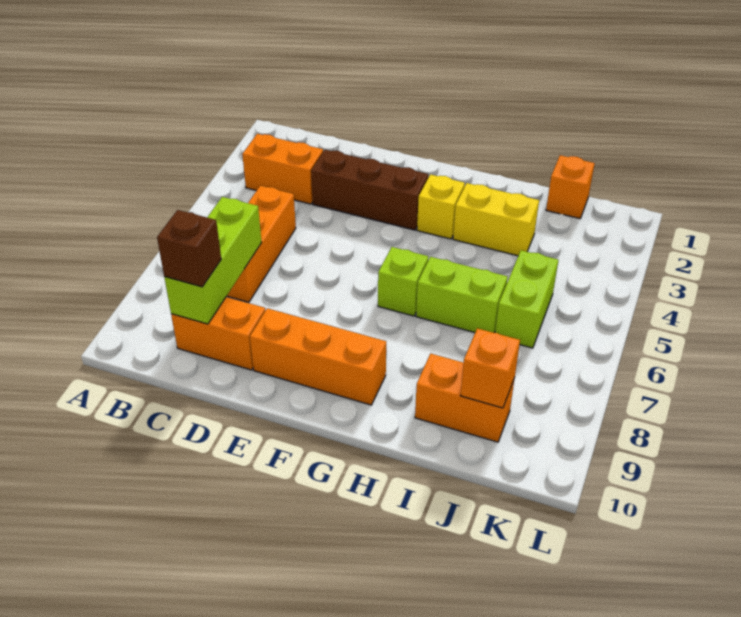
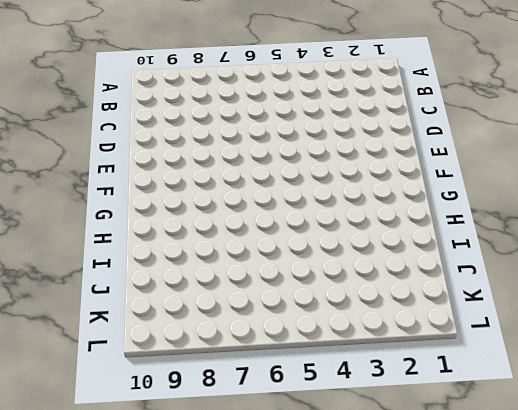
none -> orange brick B3:C3 level 1
none -> orange brick C5:C7 level 1
none -> orange brick C9:D9 level 1

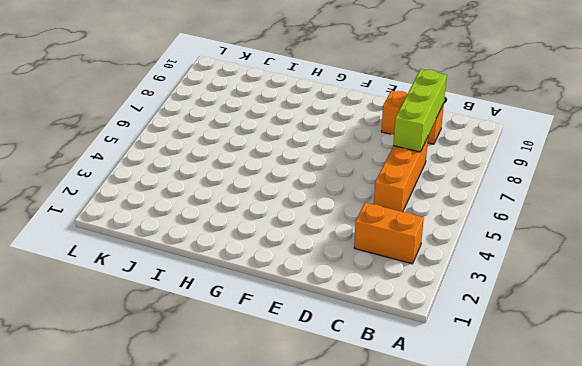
none -> brown brick D3:F3 level 1
none -> orange brick E9:G9 level 1
none -> yellow brick G3 level 1

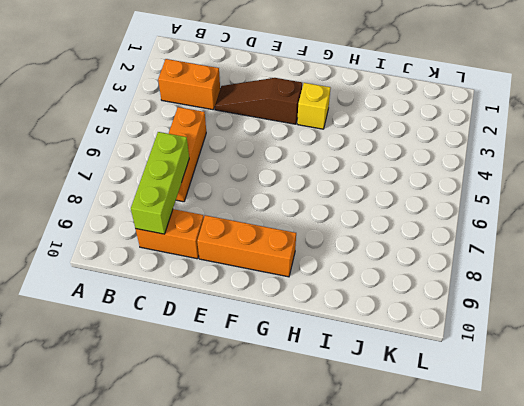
brown slope D3:F3 level 1 top F -> brown brick D3:F3 level 1
none -> lime brick G6 level 1
none -> yellow brick H3:I3 level 1
none -> lime brick H6:I6 level 1

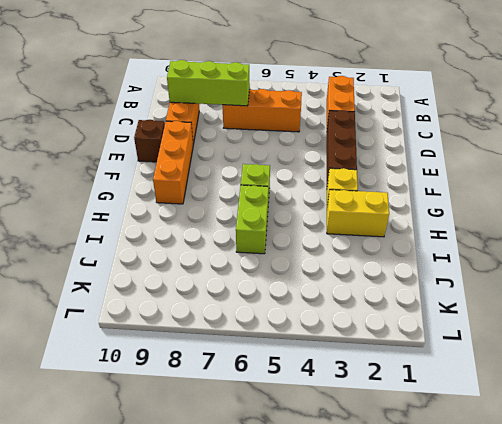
brown brick E10 level 1 -> brown brick C9 level 3
yellow brick H2:H3 level 1 -> yellow brick H3:I3 level 1
none -> orange brick I9:J9 level 1
none -> orange brick J1 level 1
none -> lime brick J5:J6 level 1

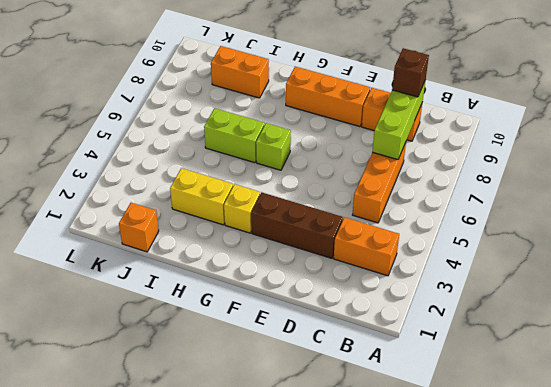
none -> lime brick J5:J6 level 1
none -> orange brick J9 level 2

